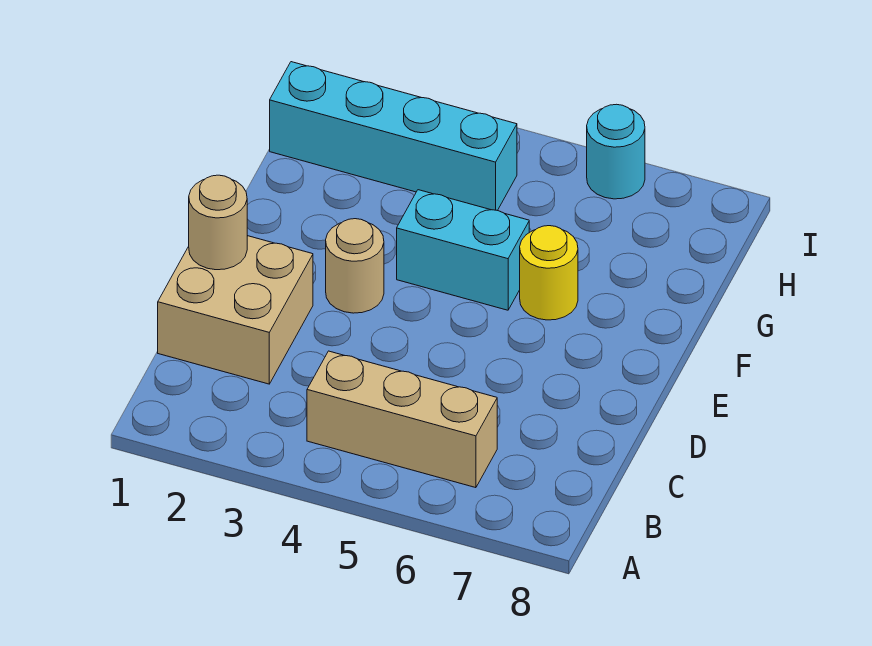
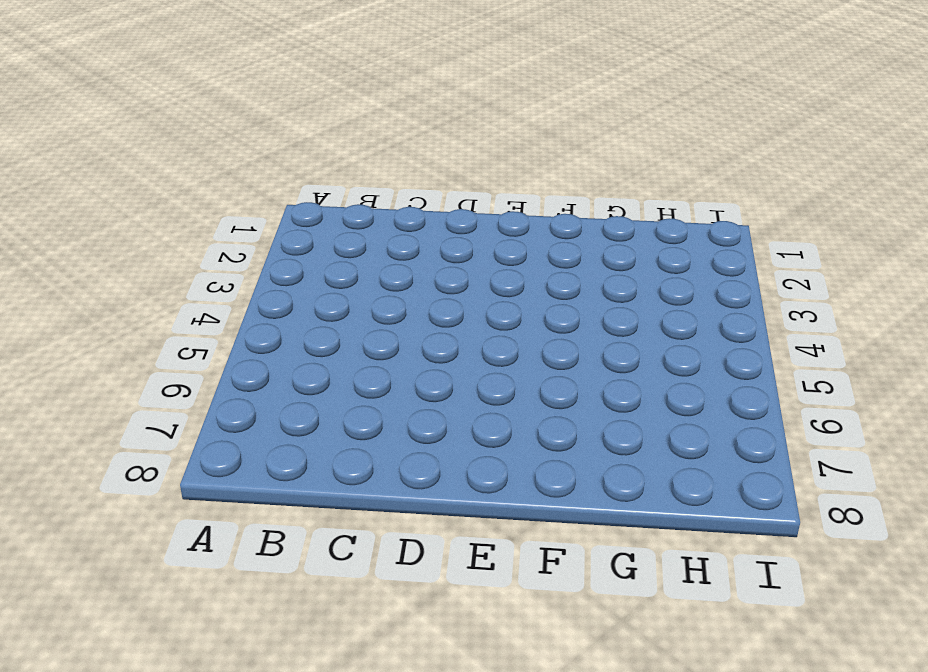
none -> tan brick B4:B6 level 1
none -> tan brick C1:D2 level 1

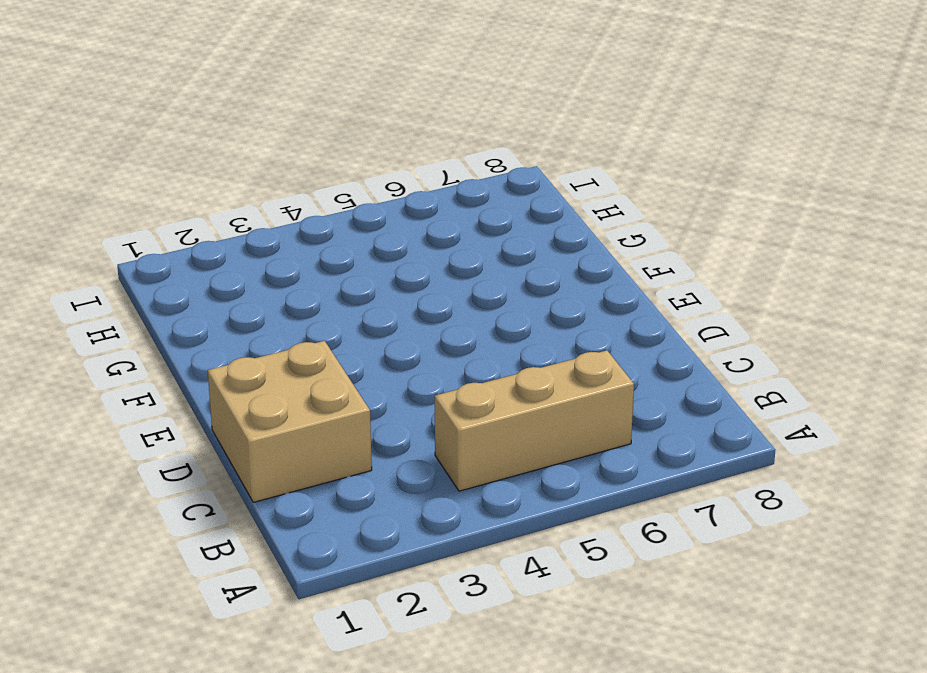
none -> tan round brick E3 level 1
none -> cyan brick F4:F5 level 1

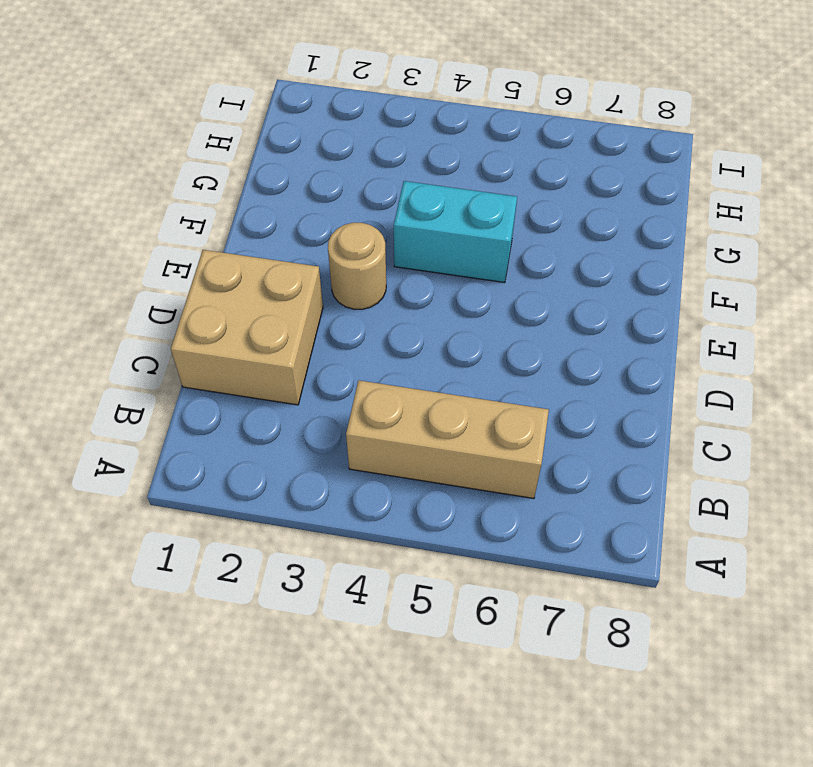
none -> yellow round brick F6 level 1
none -> cyan brick H1:H4 level 1

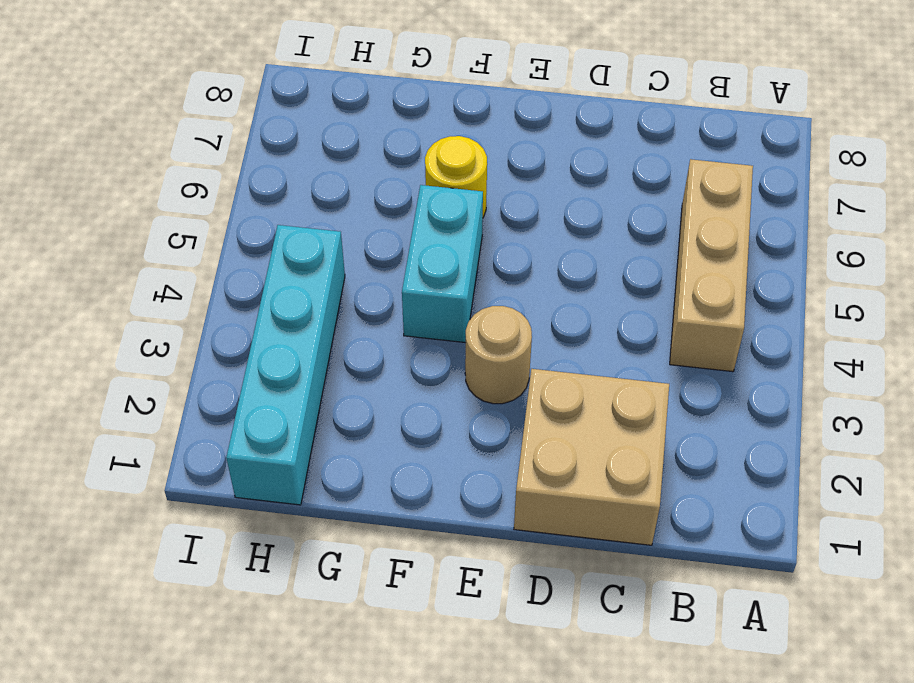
none -> cyan round brick I6 level 1
none -> tan round brick D1 level 2

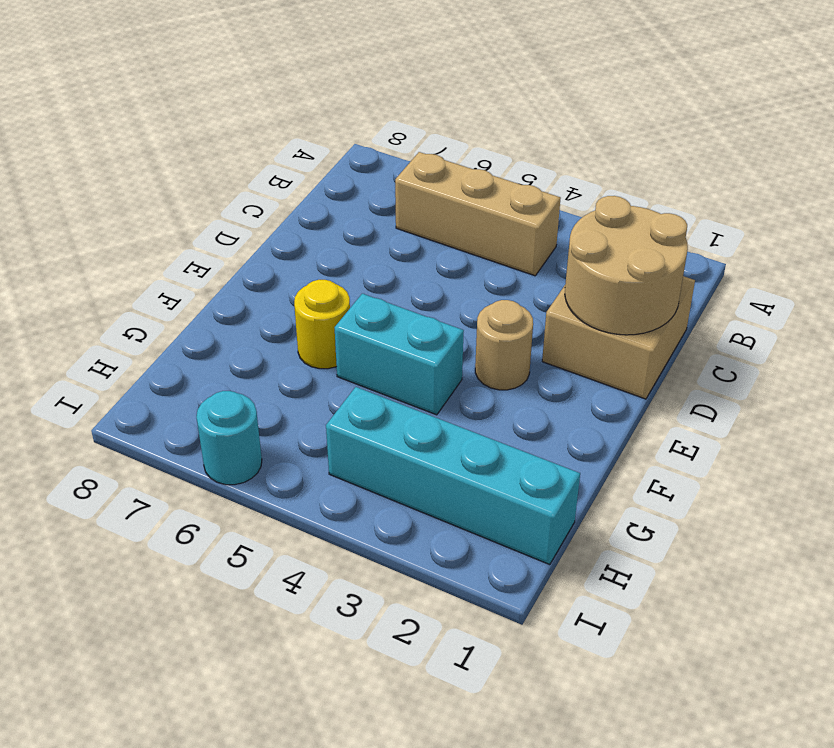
tan round brick C1:D2 level 2 -> tan round brick D1 level 2

